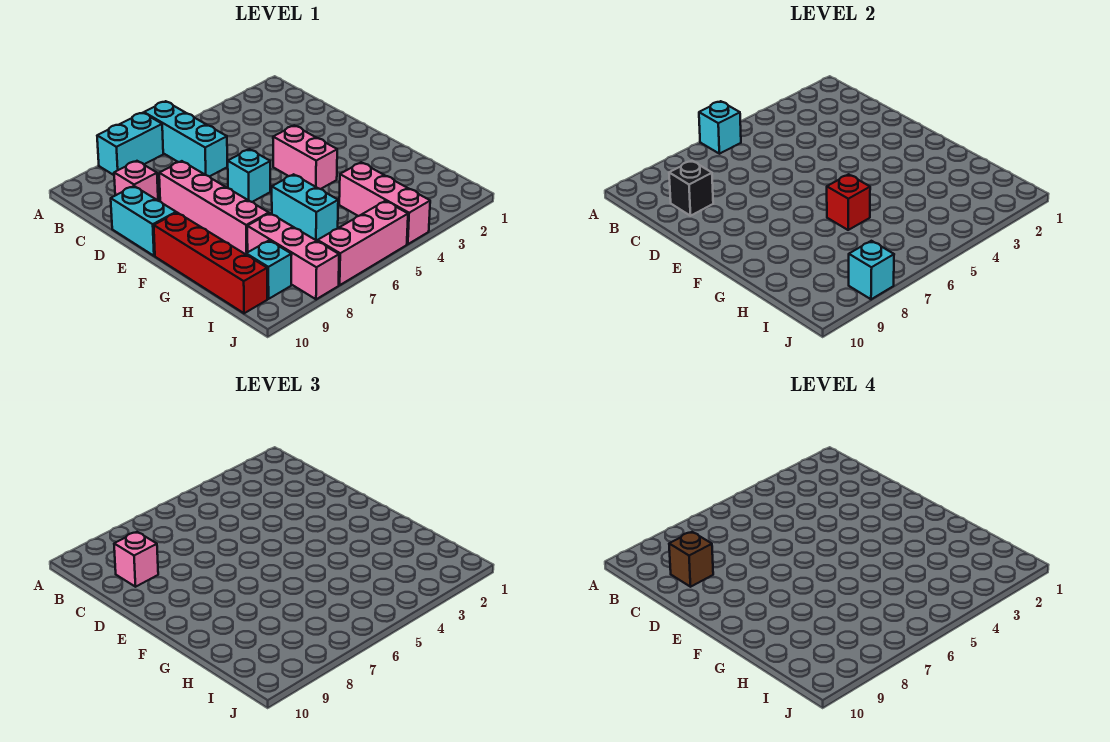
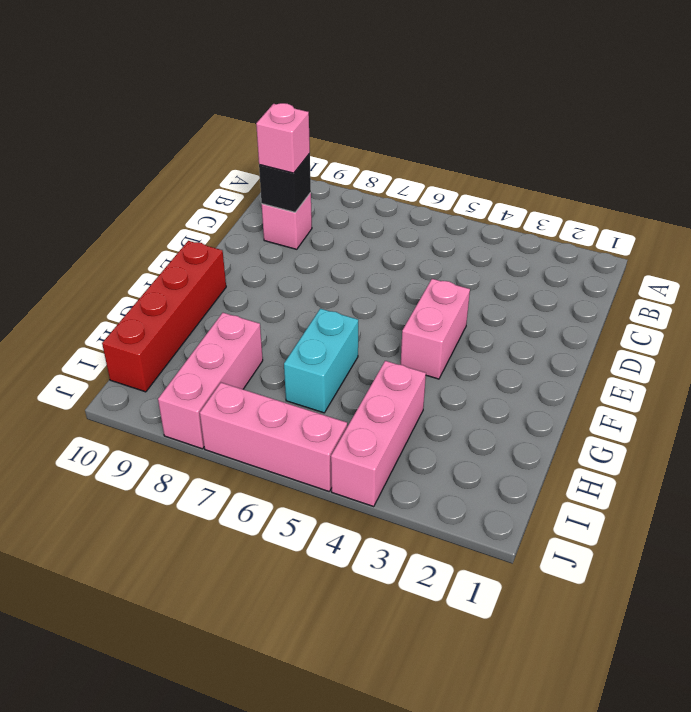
none -> cyan brick A6:C6 level 1
none -> cyan brick A7:A8 level 1
none -> pink brick D8:G8 level 1

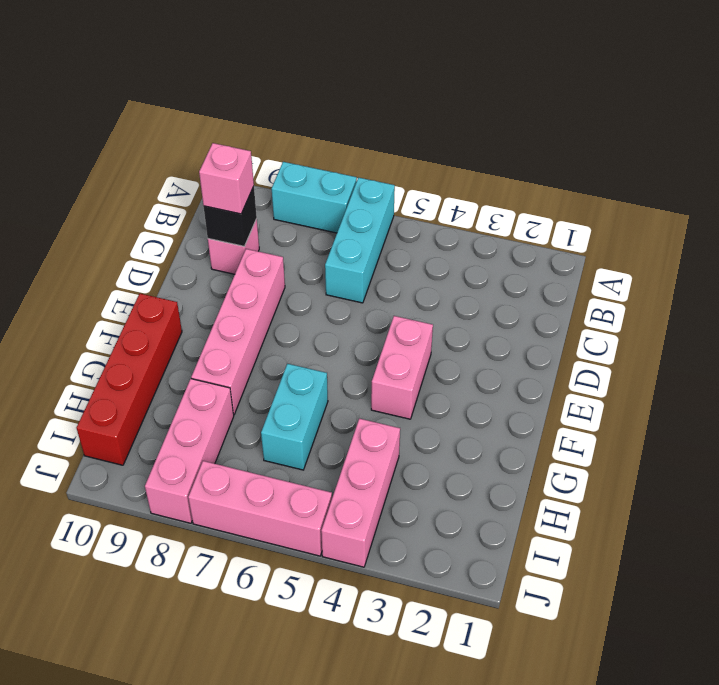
none -> cyan brick D10:E10 level 1
none -> cyan brick E6 level 1
none -> cyan brick I9 level 1

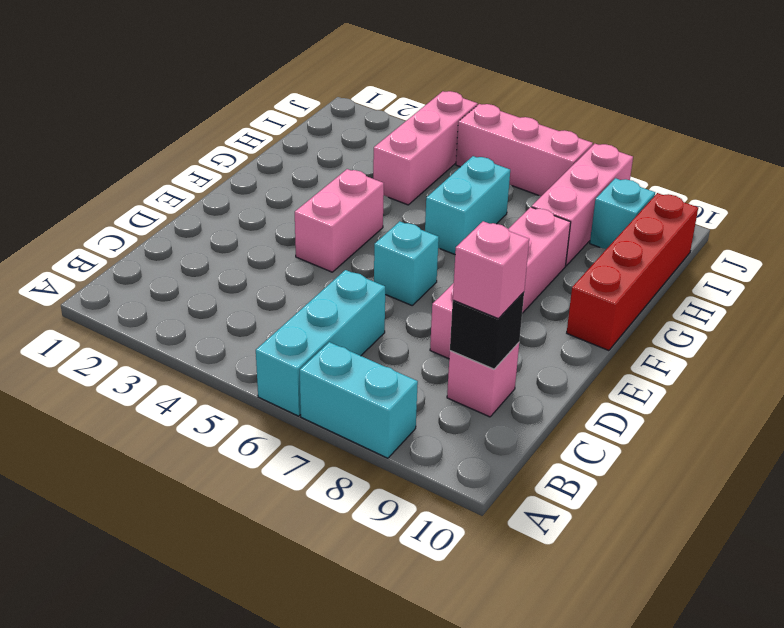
none -> cyan brick D10:E10 level 1
none -> cyan brick A6 level 2
none -> red brick G6 level 2

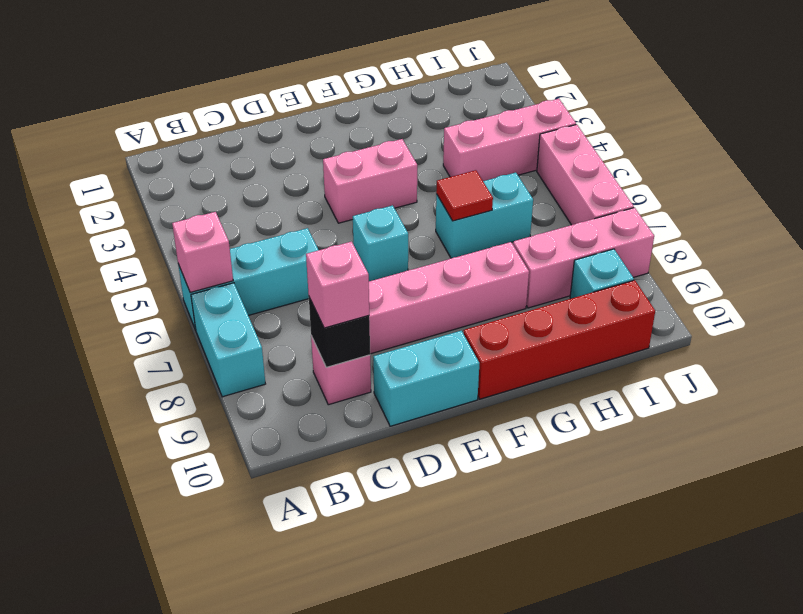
pink brick A6 level 2 -> cyan brick A6 level 2
red tile G6 level 2 -> red brick G6 level 2
none -> cyan brick J8 level 2
none -> brown brick C9 level 4

